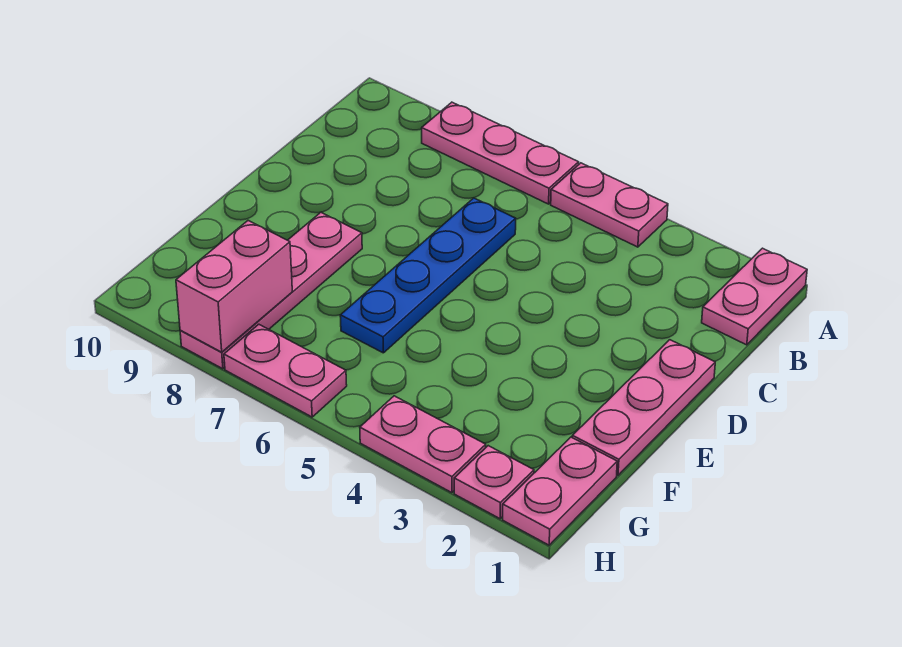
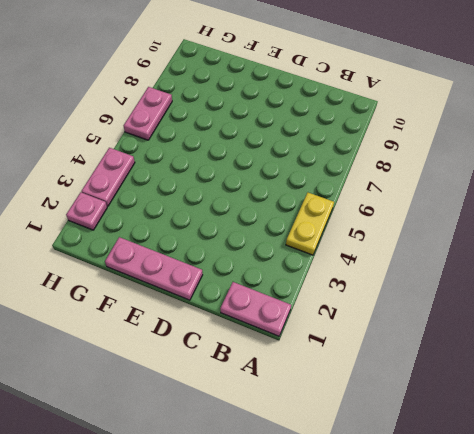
yellow plate A4:A5 level 1 -> pink plate A4:A5 level 1
none -> pink plate A6:A8 level 1
none -> blue plate C6:F6 level 1

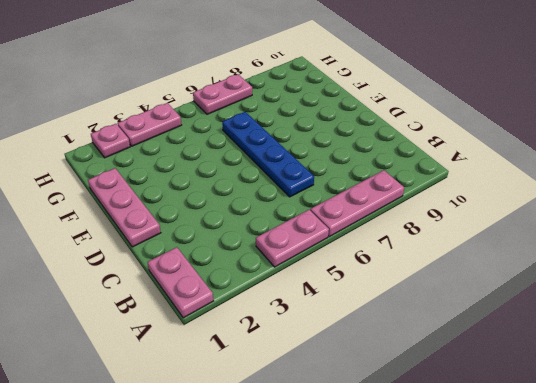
none -> pink plate E8:H8 level 1
none -> pink plate G1:H1 level 1

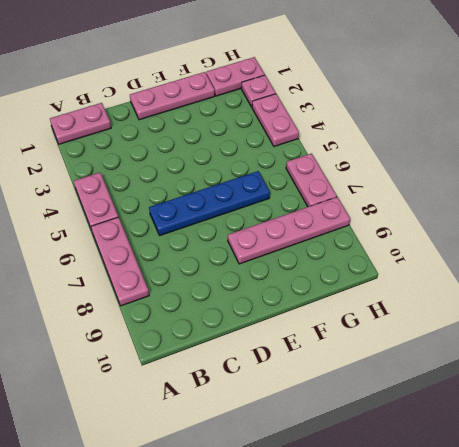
none -> pink brick G8:H8 level 2

